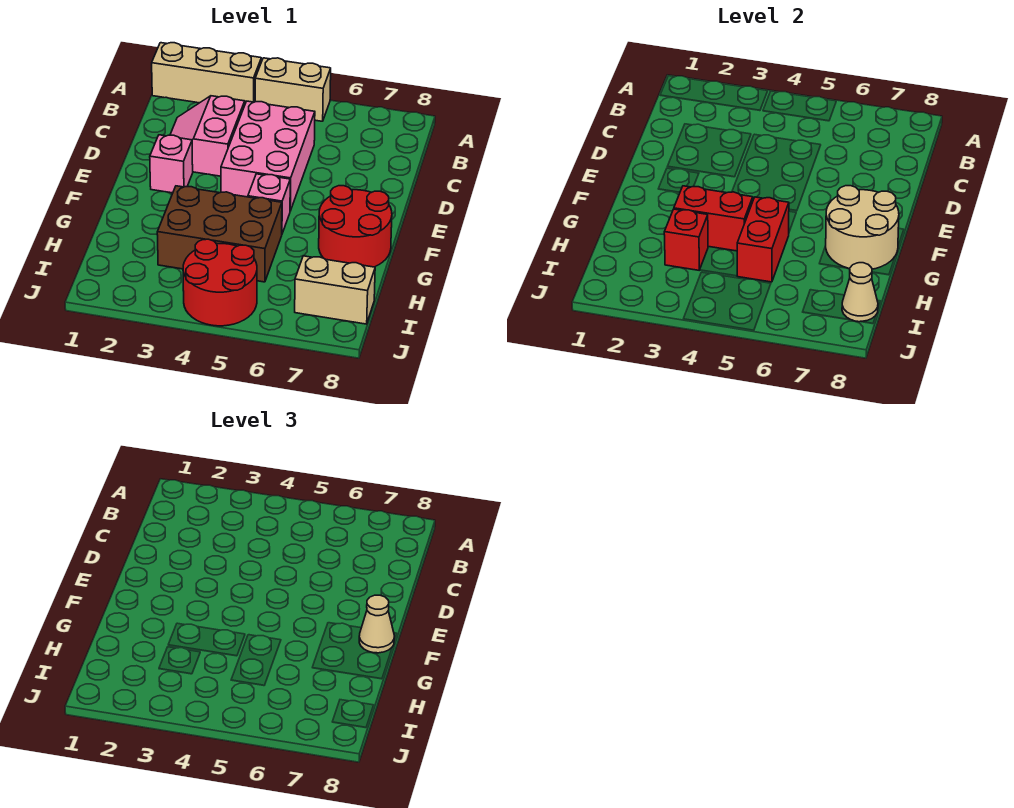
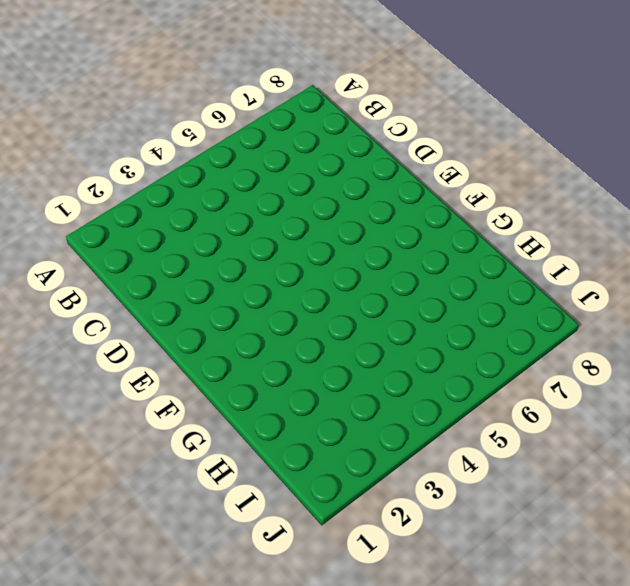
none -> tan brick A1:A3 level 1
none -> tan brick A4:A5 level 1
none -> pink slope C2:D3 level 1 top 3

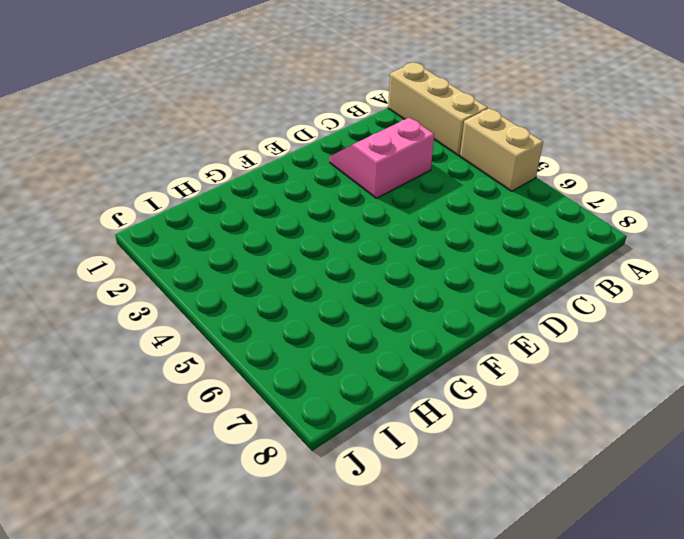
none -> pink brick C4:E5 level 1
none -> pink brick E2 level 1
none -> pink brick F5 level 1

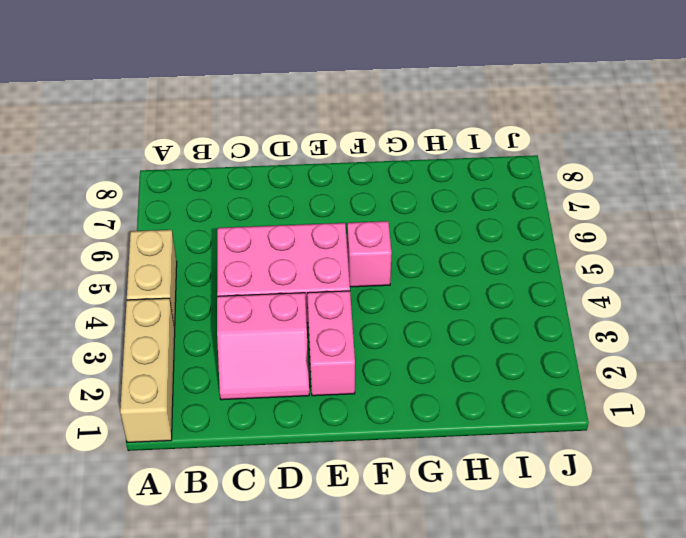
pink brick E2:E3 level 1 -> pink brick E2 level 1
none -> red round brick F7:G8 level 1
none -> brown brick G3:H5 level 1
none -> red round brick I4:J5 level 1

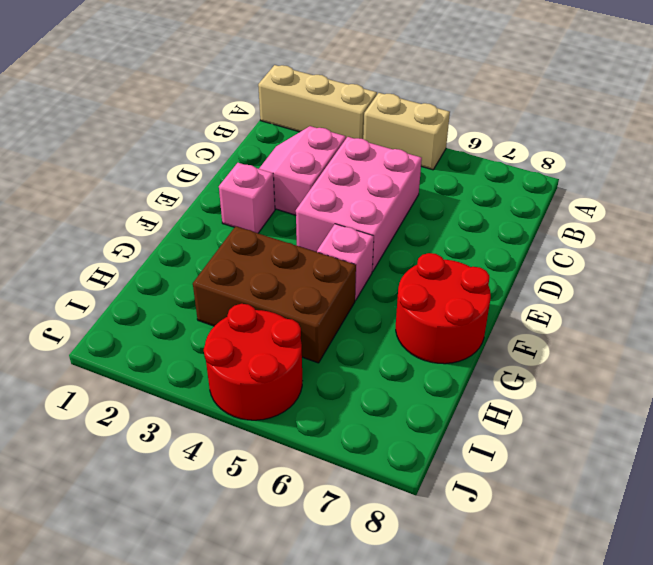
none -> tan brick I7:I8 level 1
none -> tan round brick F7:G8 level 2
none -> red brick G3:G4 level 2

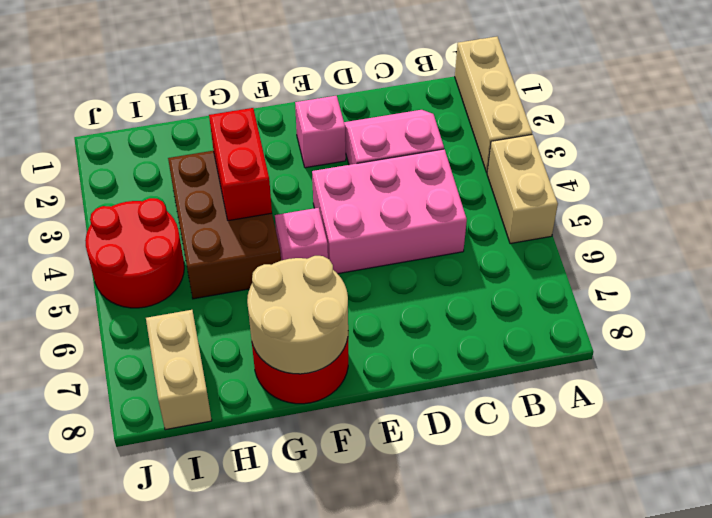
none -> red brick G5:H5 level 2
none -> red brick H3 level 2
none -> tan cone I8 level 2

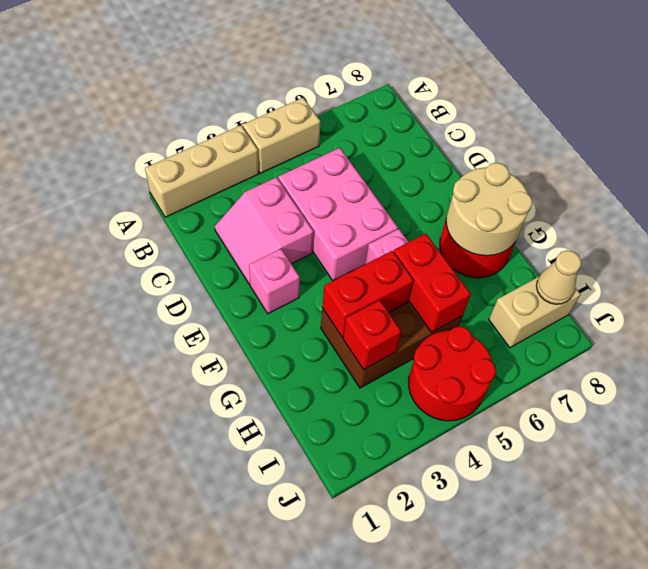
none -> tan cone F8 level 3

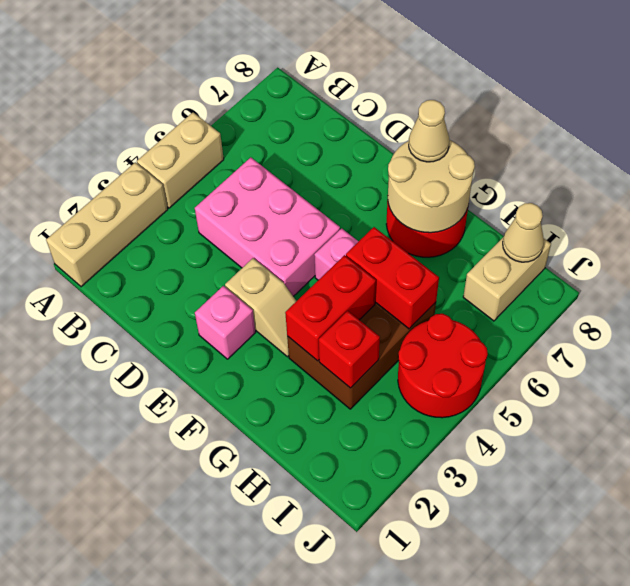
tan slope E3:F3 level 1 top E -> none
none -> pink slope C2:D3 level 1 top 3

